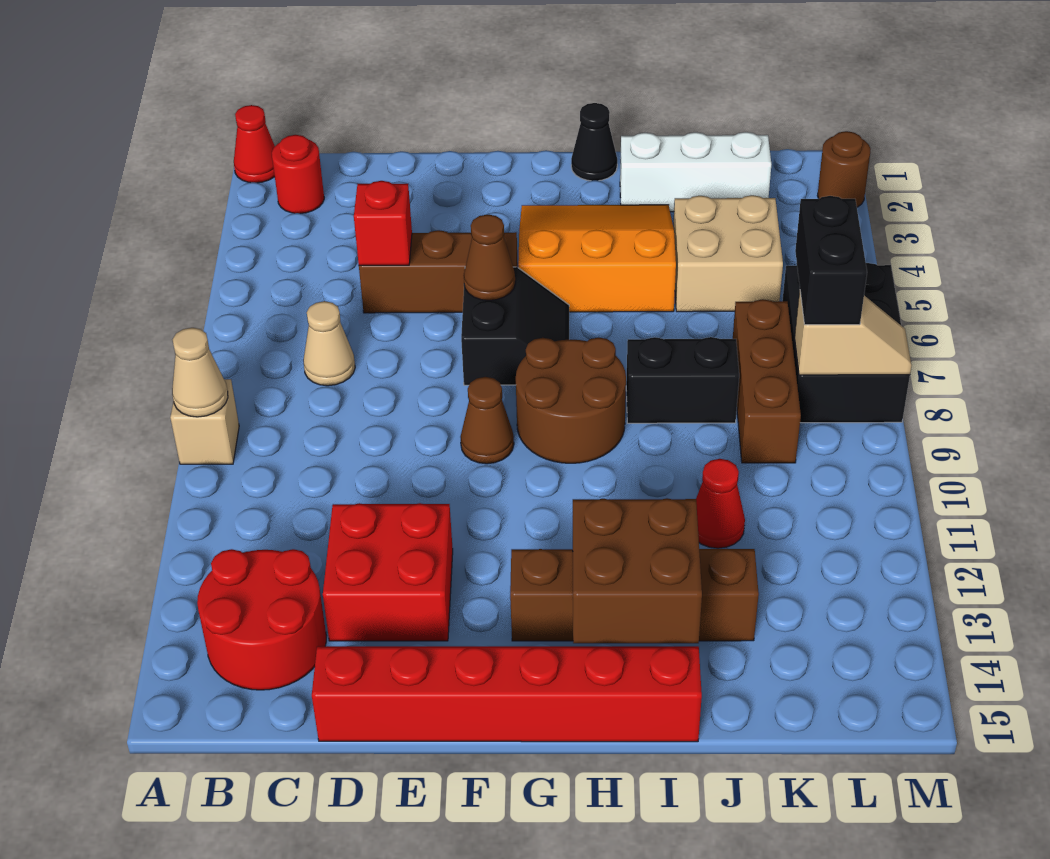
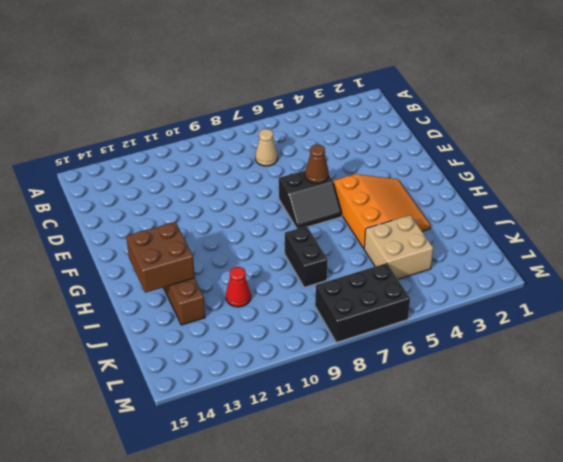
none -> red cone A1 level 1
none -> tan brick A9 level 1
none -> red round brick B2 level 1

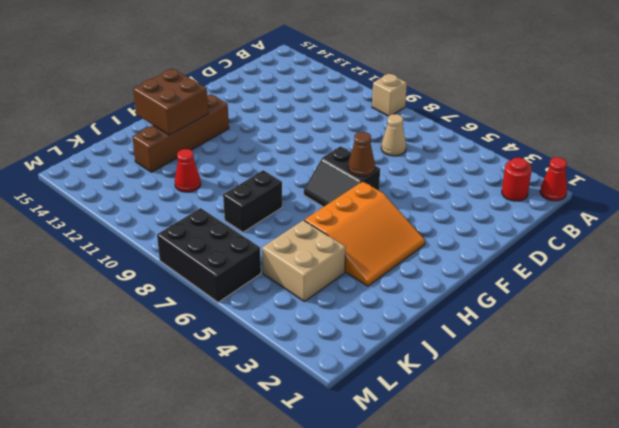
none -> red round brick B13:C14 level 1
none -> brown brick D5:F5 level 1
none -> red brick D12:E13 level 1

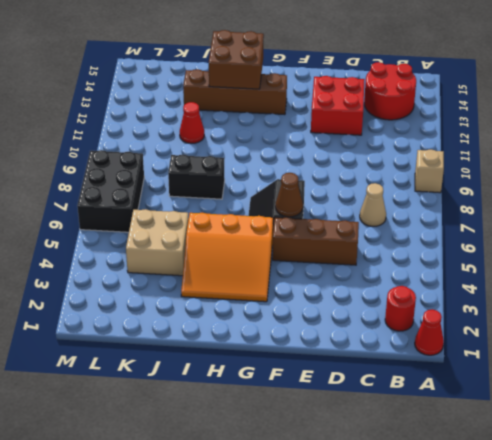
none -> red brick D15:I15 level 1
none -> brown cone F9 level 1
none -> brown round brick G8:H9 level 1

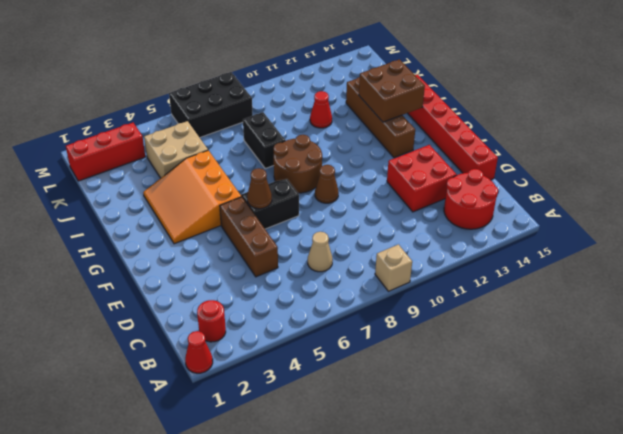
red brick L1:L3 level 1 -> none
none -> black cone H1 level 1
none -> white brick I2:K2 level 1
none -> brown brick K7:K9 level 1

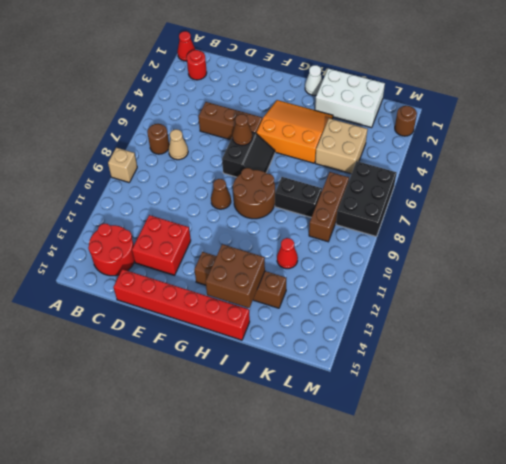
brown round brick B7 level 1 -> none
white cone H1 level 1 -> black cone H1 level 1
white brick I1:K2 level 1 -> white brick I2:K2 level 1
none -> tan cone A9 level 2
none -> red brick D5 level 2
none -> tan slope L8:M8 level 2 top L

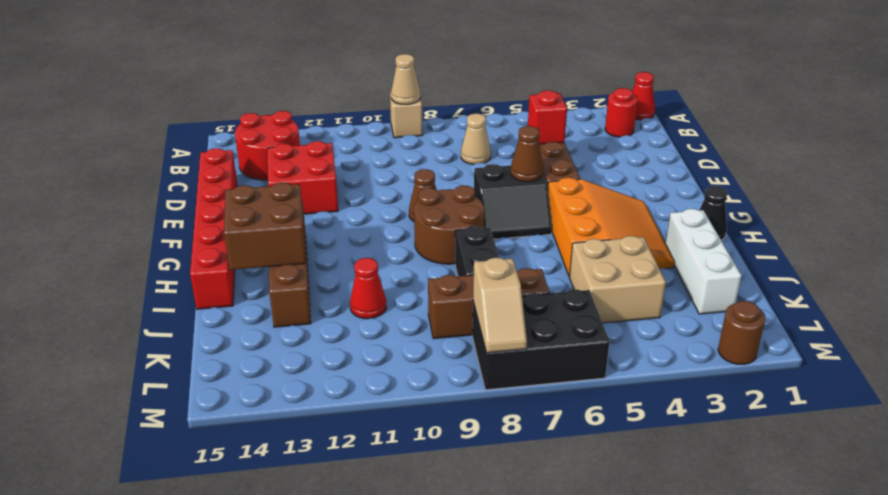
none -> black brick L7:L8 level 3

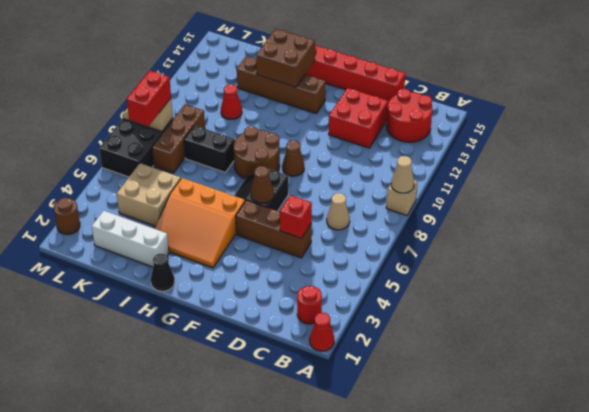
red brick L7:L8 level 3 -> black brick L7:L8 level 3

